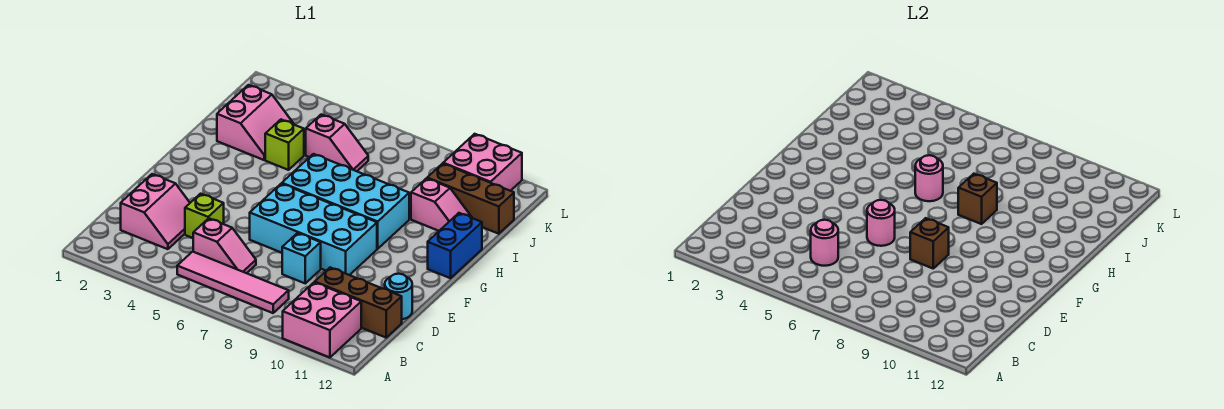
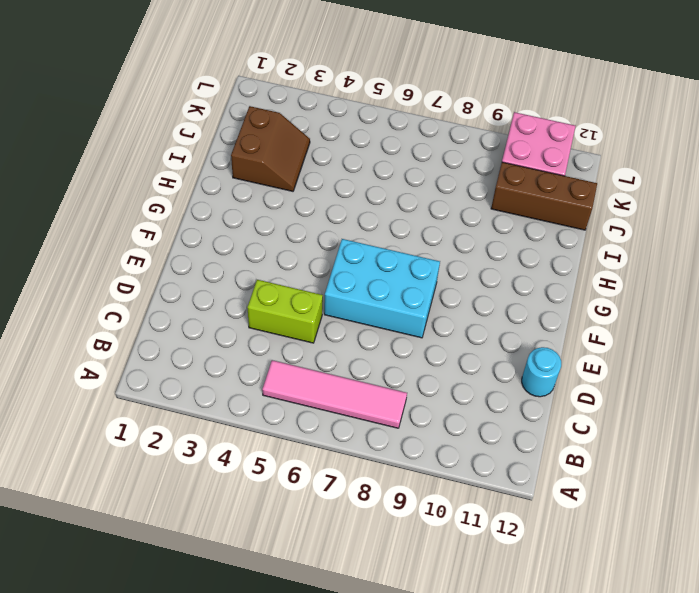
lime brick D4:D5 level 1 -> lime brick D4 level 1
cyan brick E6:F8 level 1 -> cyan brick E6:F9 level 1
brown slope I2:J3 level 1 top 2 -> pink slope I2:J3 level 1 top 2
none -> pink brick A10:B11 level 1
none -> pink slope C2:D3 level 1 top 2
none -> pink slope C5:C6 level 1 top 5

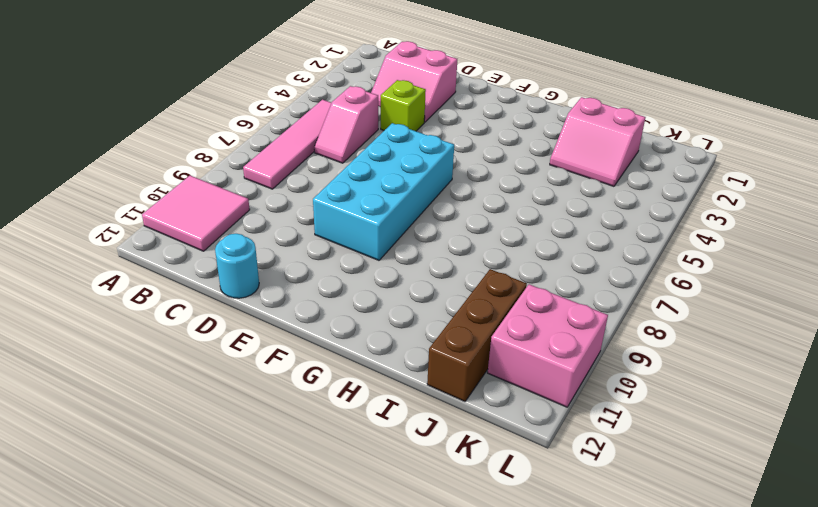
pink tile A10:B11 level 1 -> pink brick A10:B11 level 1
none -> brown brick C10:C12 level 1
none -> cyan brick D8 level 1
none -> cyan brick G6:H9 level 1

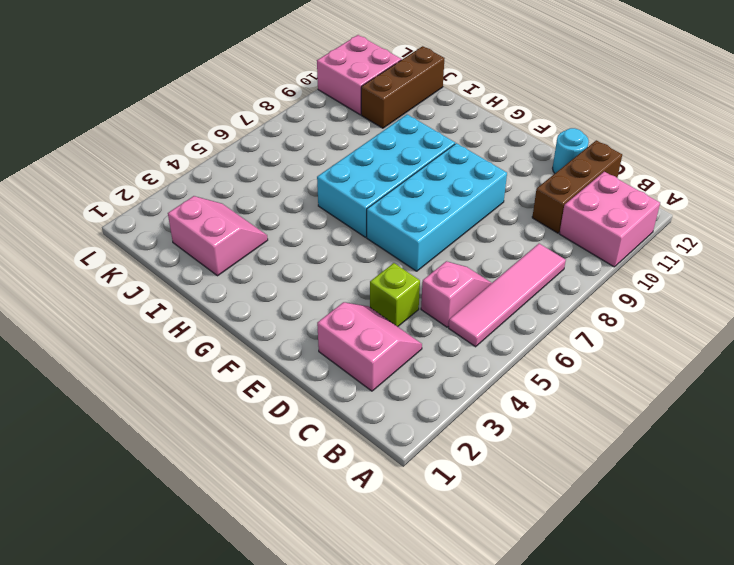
none -> cyan brick D8 level 1
none -> blue brick G12:H12 level 1
none -> lime brick I4 level 1

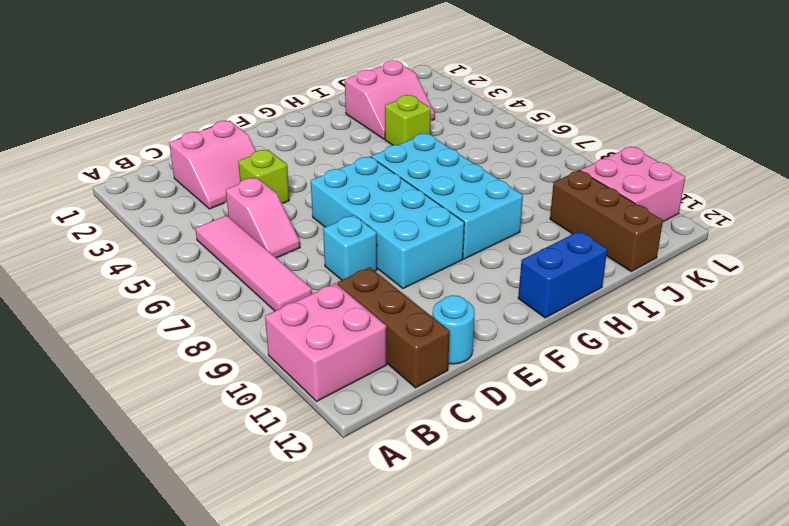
none -> pink slope I10:I11 level 1 top 10
none -> pink slope J5:J6 level 1 top 5
none -> pink round brick C5 level 2

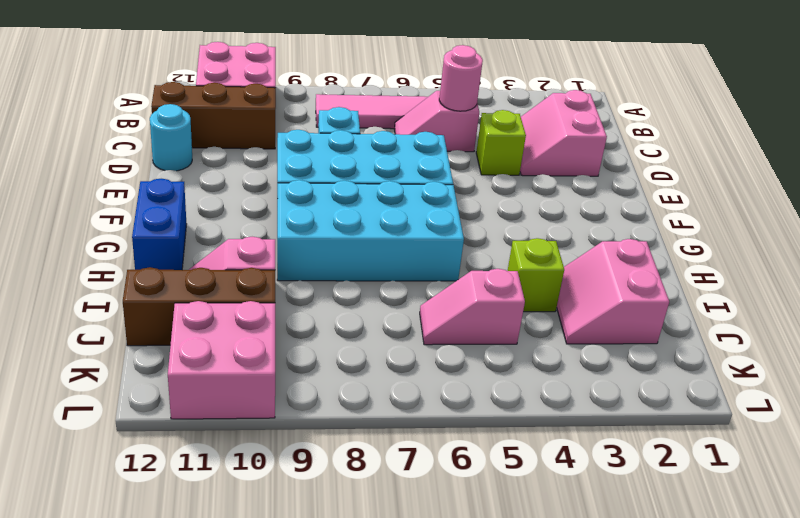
none -> pink round brick E6 level 2
none -> brown brick E8 level 2
none -> pink round brick H6 level 2

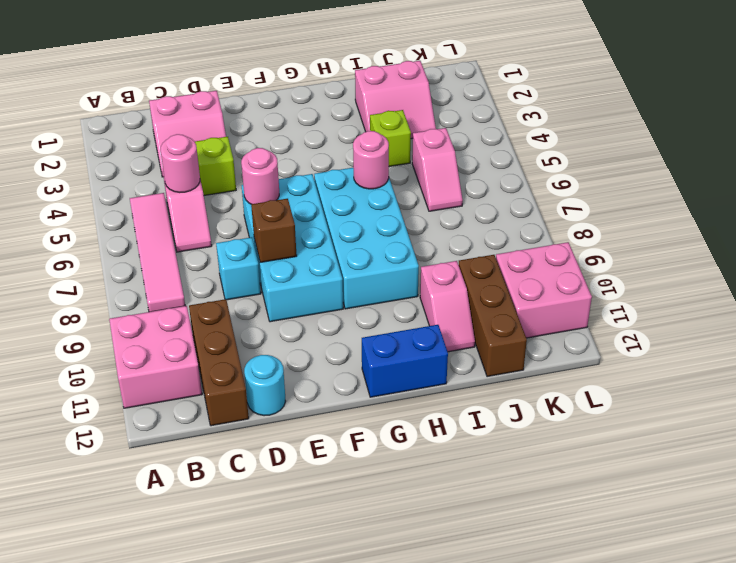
none -> brown brick H8 level 2

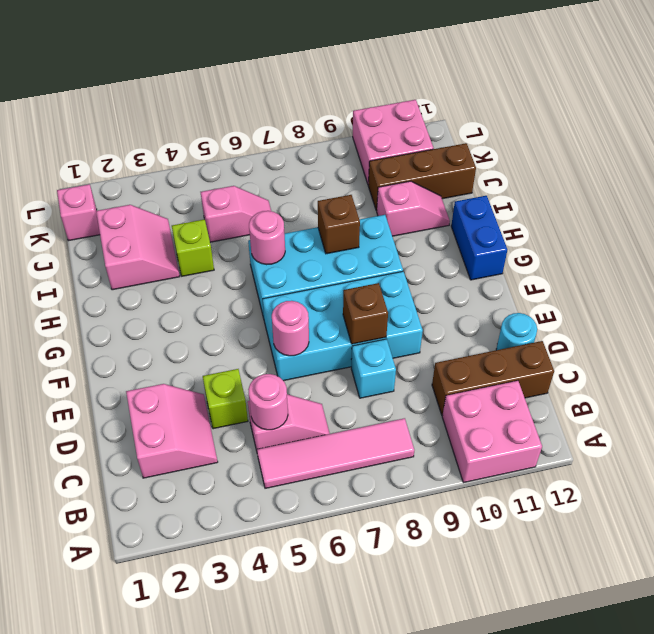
pink brick K1 level 1 -> none

